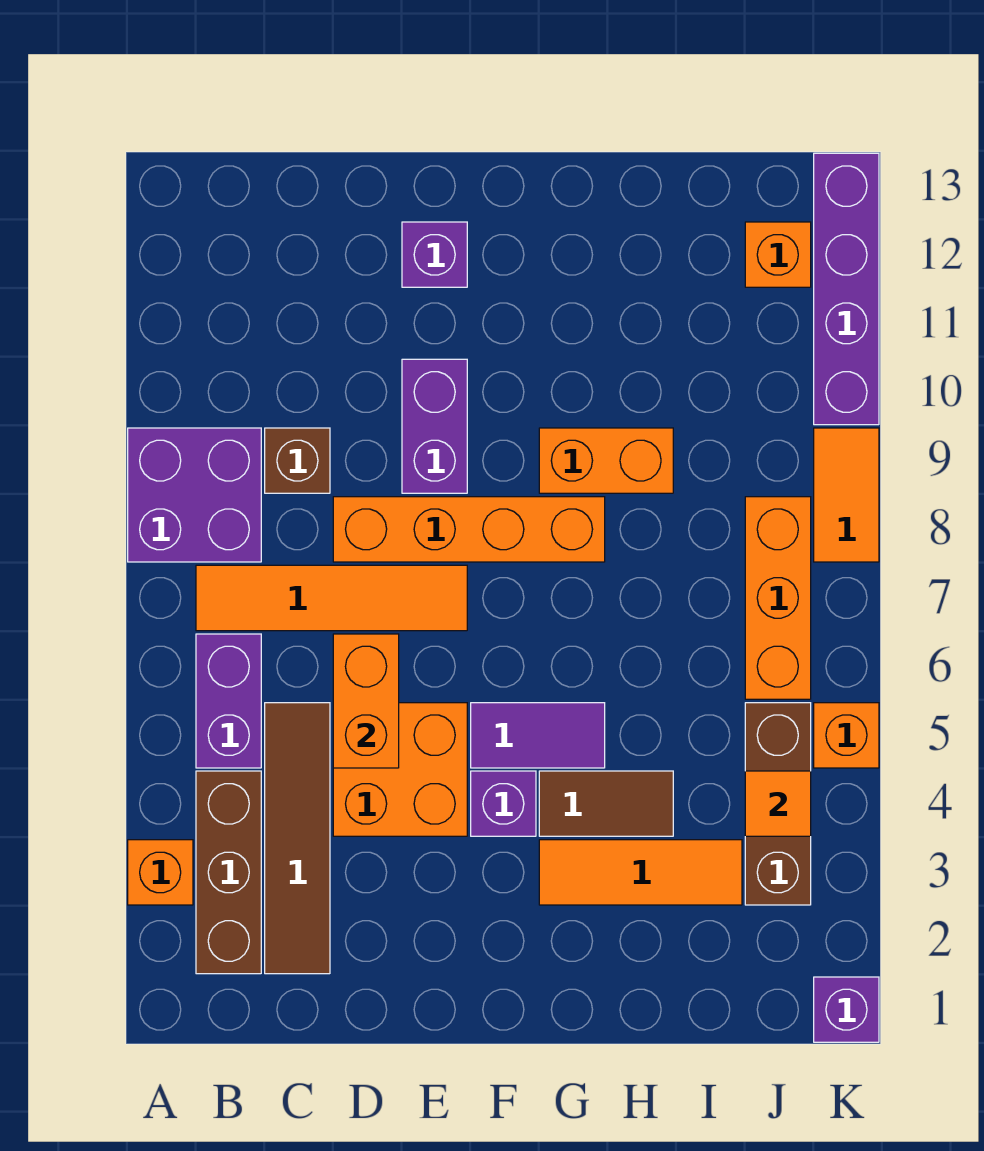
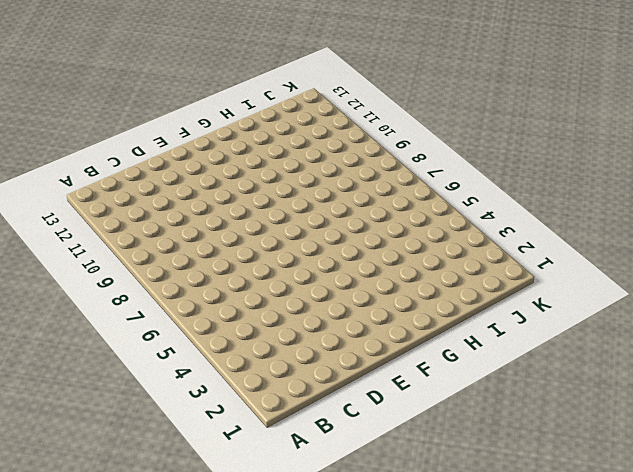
none -> orange brick A3 level 1
none -> purple brick A8:B9 level 1
none -> brown brick B2:B4 level 1

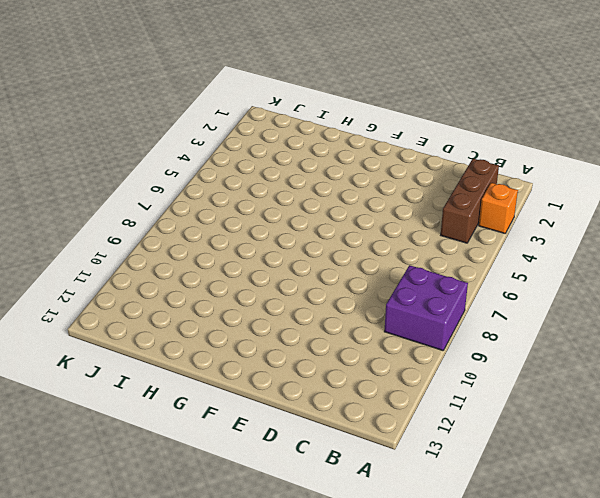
none -> purple brick B5:B6 level 1
none -> orange tile B7:E7 level 1
none -> brown tile C2:C5 level 1

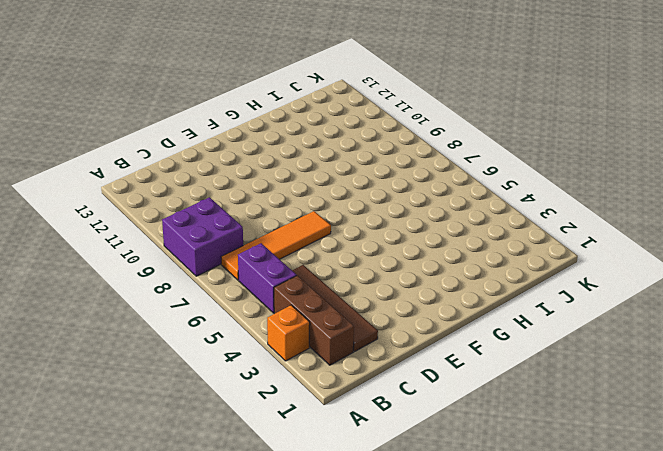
none -> brown brick C9 level 1
none -> orange brick D4:E5 level 1
none -> orange brick D8:G8 level 1

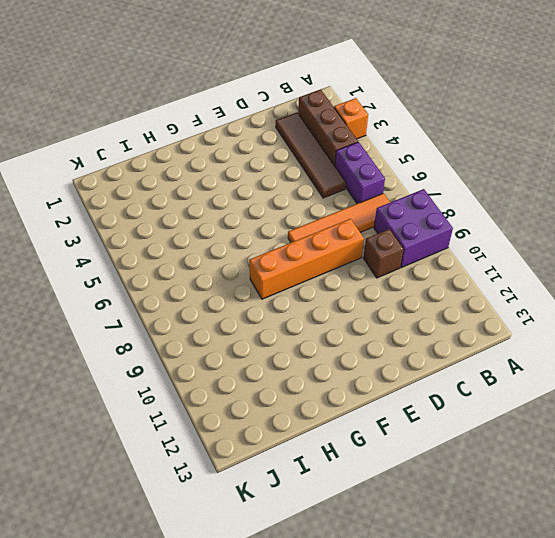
none -> orange brick D4:E5 level 1
none -> purple brick E9:E10 level 1
none -> purple brick E12 level 1

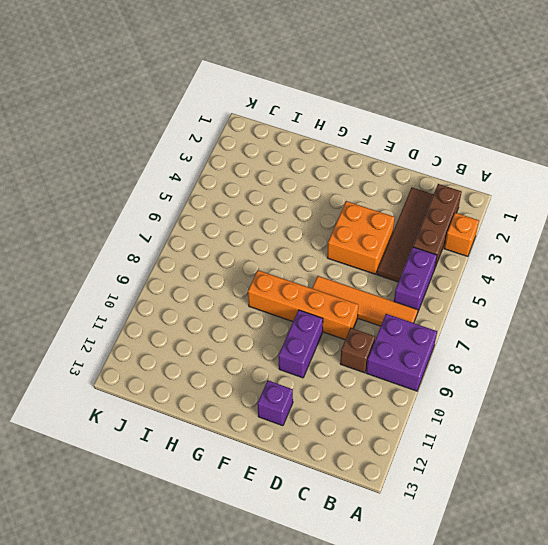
none -> purple brick F4 level 1
none -> purple tile F5:G5 level 1
none -> orange tile G3:I3 level 1

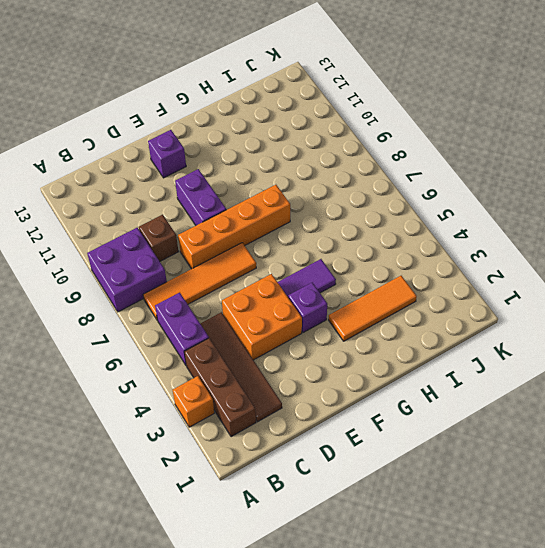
none -> brown tile G4:H4 level 1
none -> orange brick G9:H9 level 1
none -> brown brick J3:J5 level 1

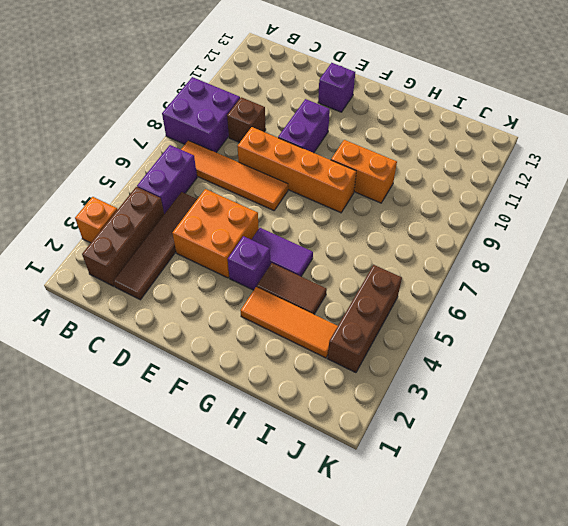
none -> orange brick J6:J8 level 1
none -> orange brick J12 level 1
none -> purple brick K1 level 1

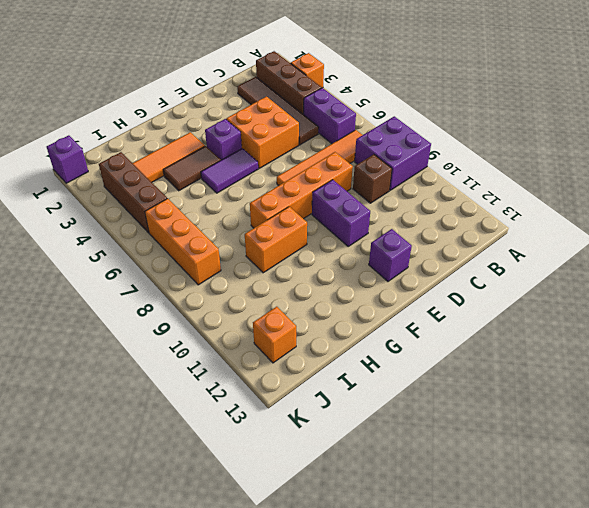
none -> orange brick K5 level 1
none -> orange tile K8:K9 level 1
none -> purple brick K10:K13 level 1

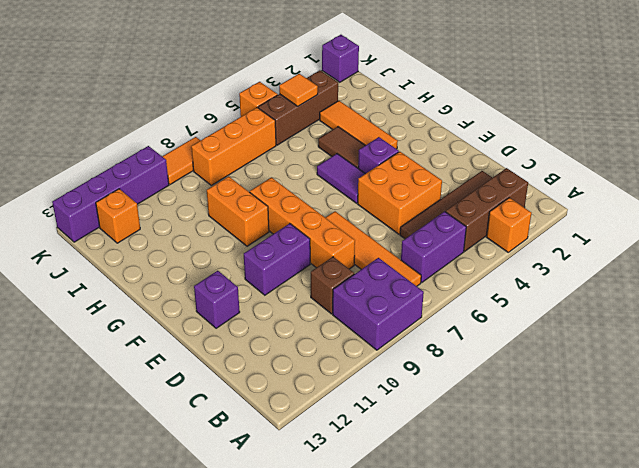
none -> orange brick D5:D6 level 2

